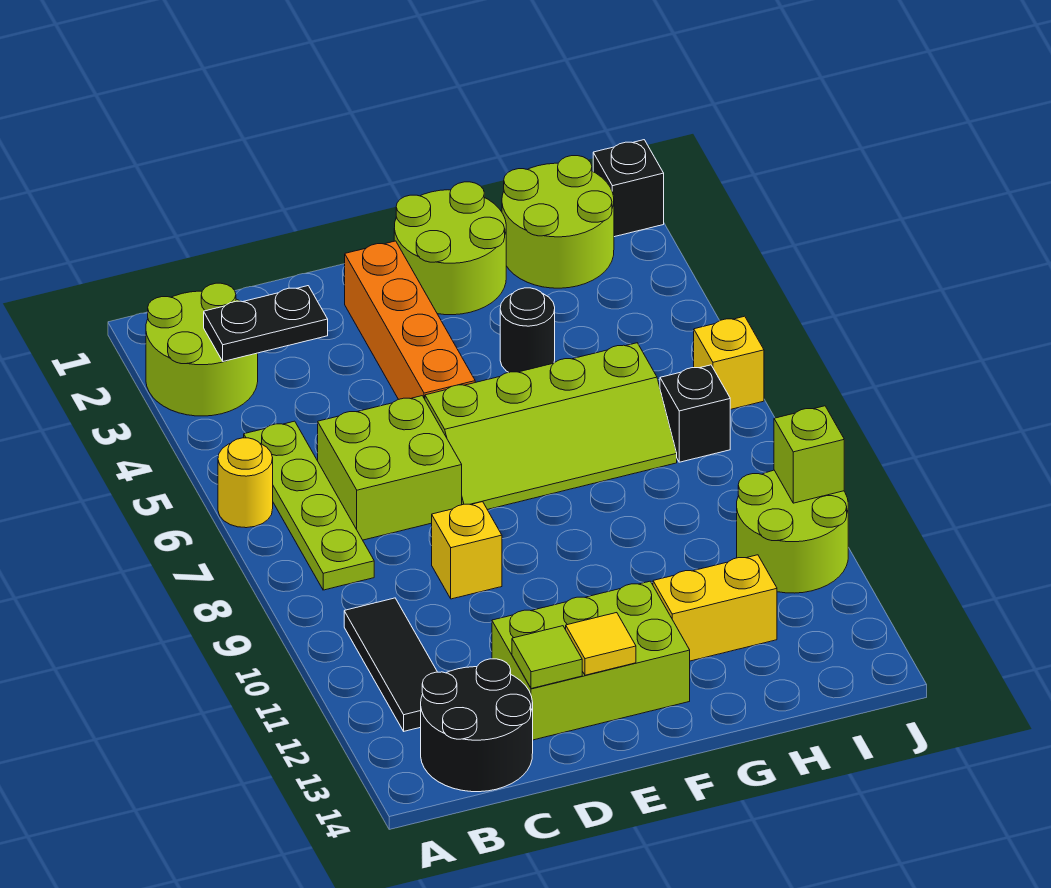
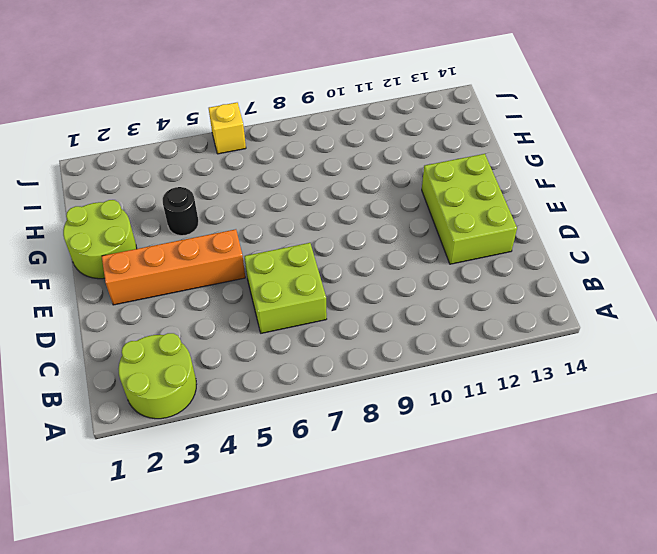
none -> yellow round brick A6 level 1
none -> lime plate B5:B8 level 1
none -> black tile B10:B12 level 1

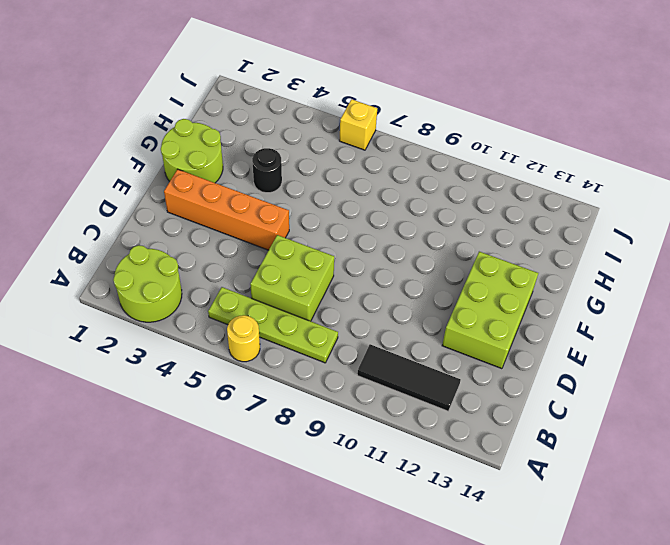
none -> black round brick B13:C14 level 1
none -> yellow brick D9 level 1
none -> lime slope E6:H7 level 1 top 6

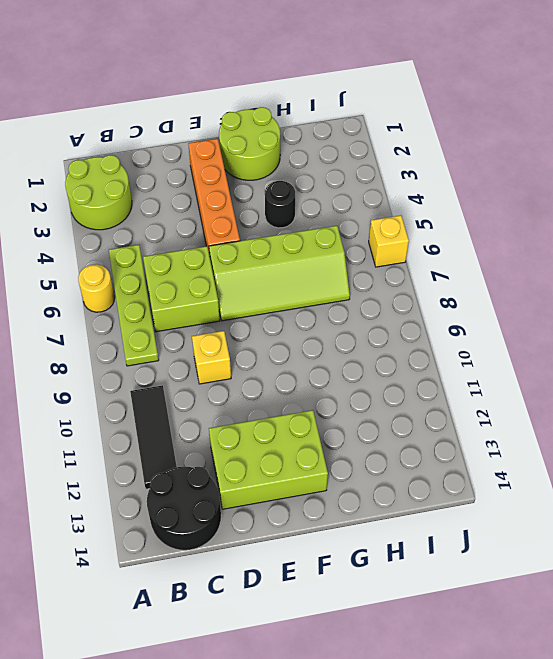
none -> yellow brick G12:H12 level 1
none -> lime round brick H1:I2 level 1
none -> black brick I7 level 1

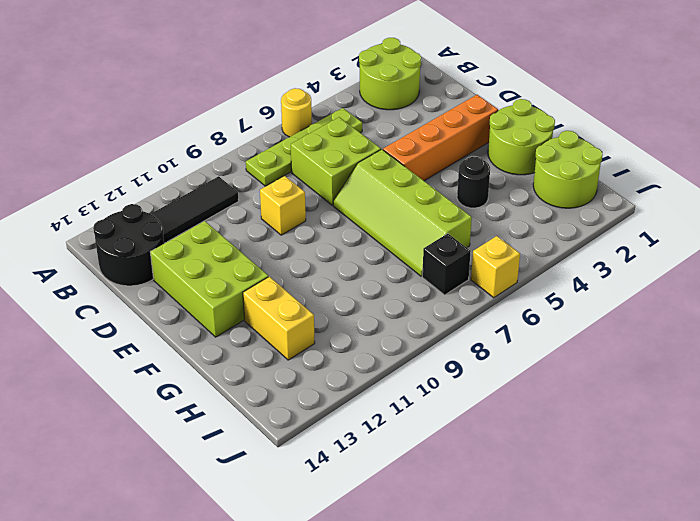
none -> lime round brick I10:J11 level 1
none -> black brick J1 level 1
none -> black plate B3:C3 level 2

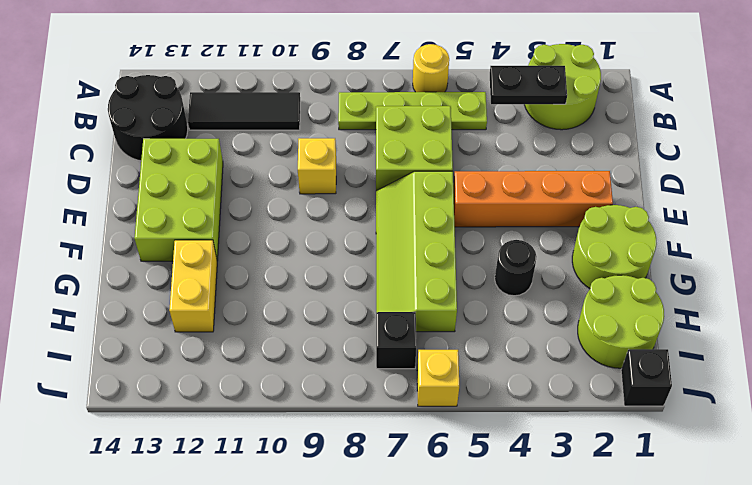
black plate B3:B4 level 2 -> black plate B3:C3 level 2
none -> lime round brick I10:J11 level 1
none -> lime tile D13 level 2
none -> yellow tile E13 level 2

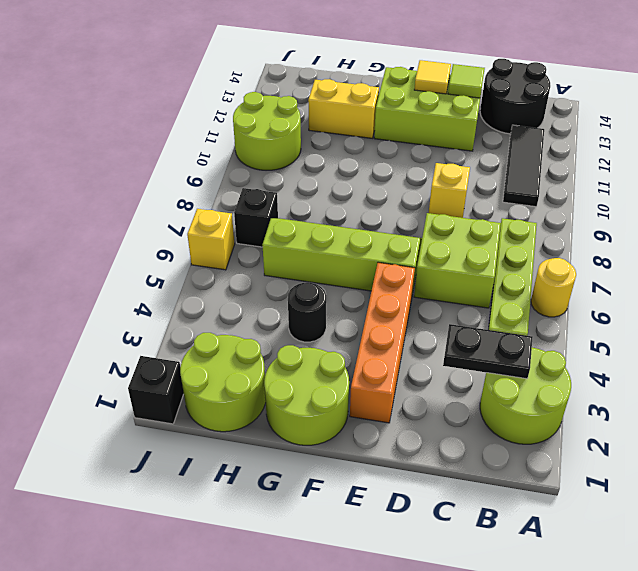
none -> lime brick J10 level 2

